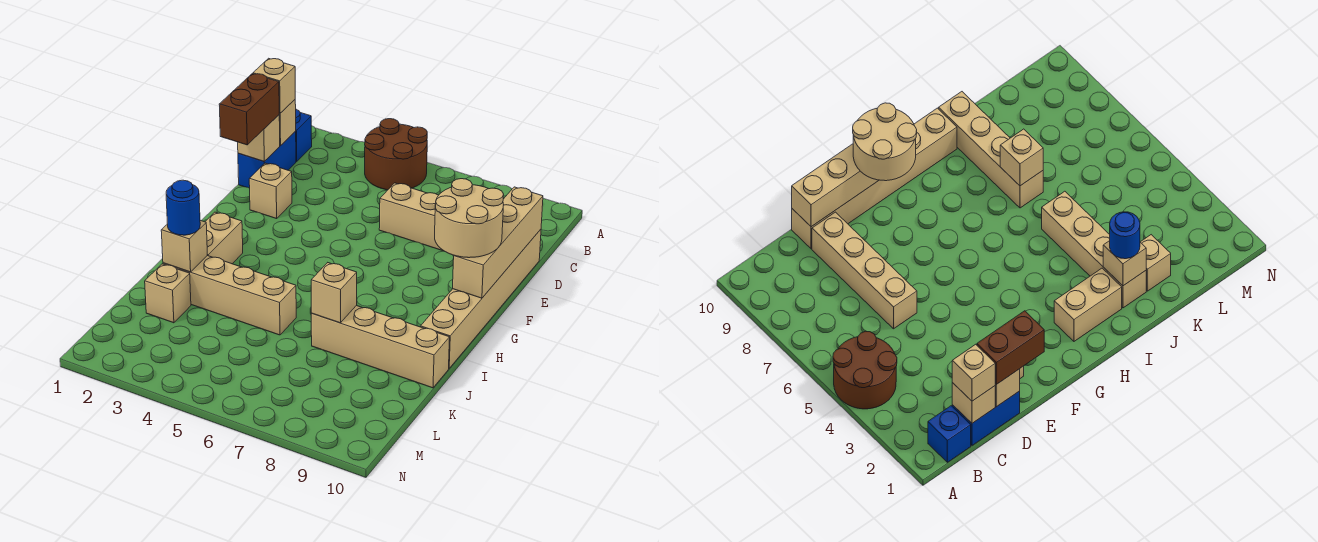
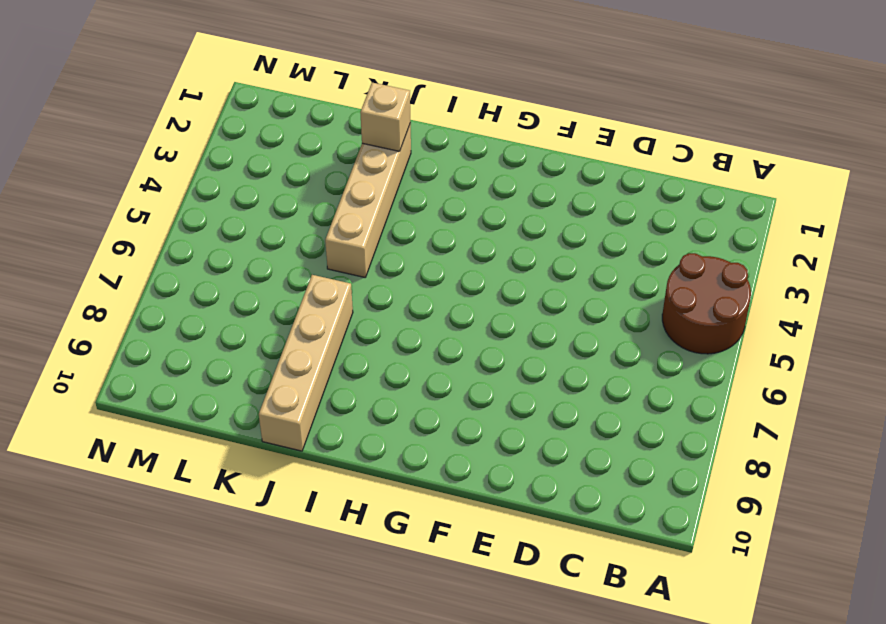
none -> blue brick B1 level 1
none -> blue brick C1:D1 level 1
none -> tan brick D6:D9 level 1

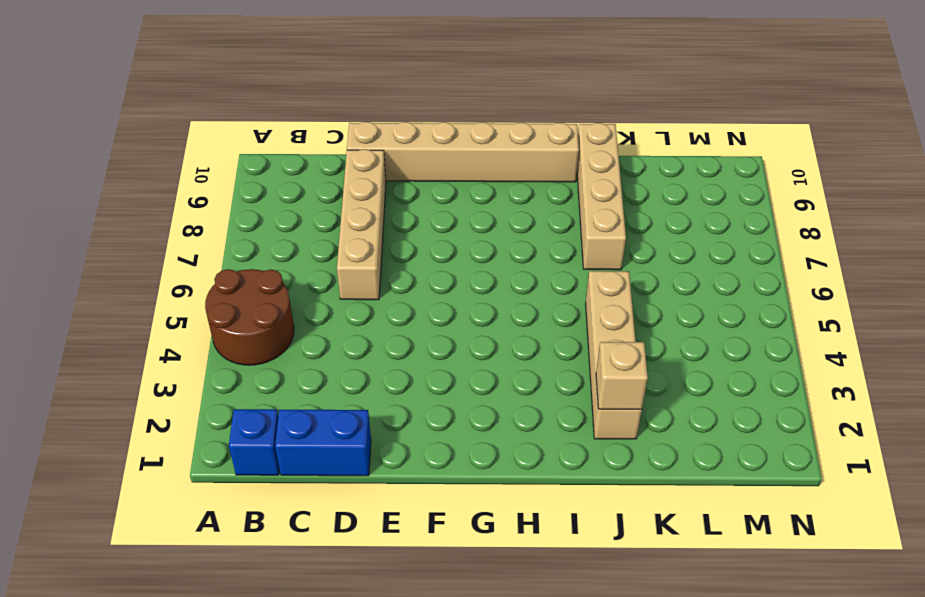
none -> tan brick E2 level 1
none -> tan brick H2:I2 level 1
none -> tan brick K2 level 1

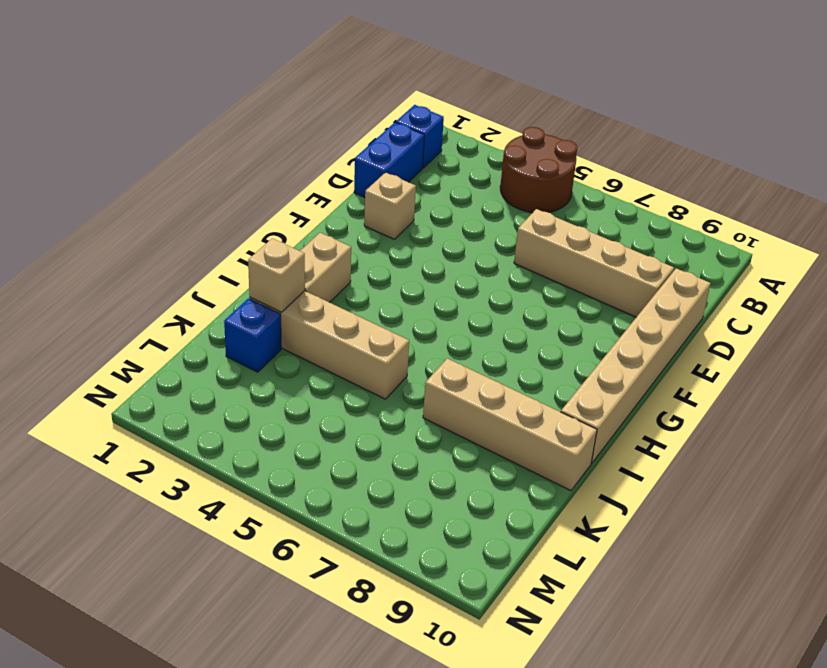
blue brick K2 level 1 -> tan brick K2 level 1
none -> tan brick C1 level 2
none -> tan brick D1 level 2
none -> tan brick D10:G10 level 2

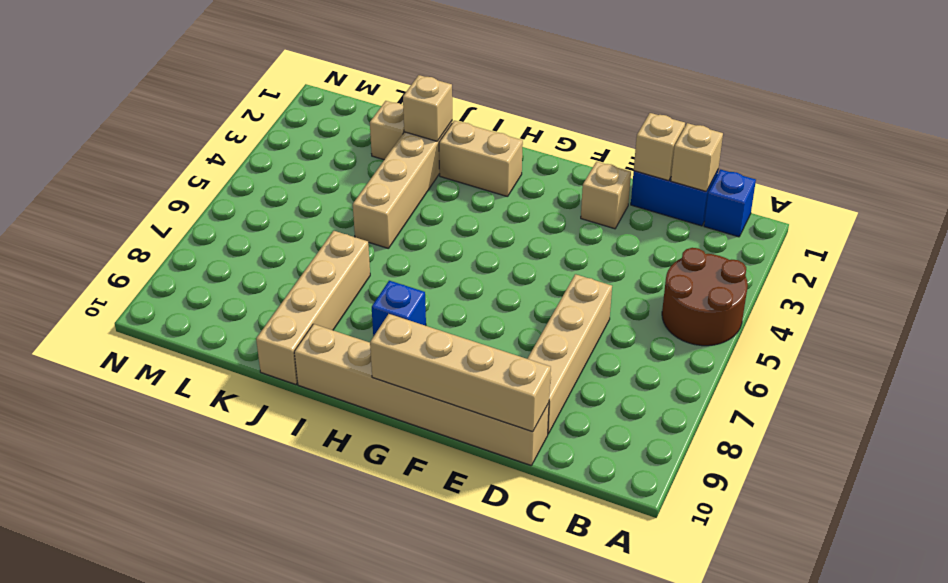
blue brick H8 level 1 -> none
none -> tan brick J7 level 2
none -> tan brick C1 level 3
none -> brown brick D1:E1 level 3

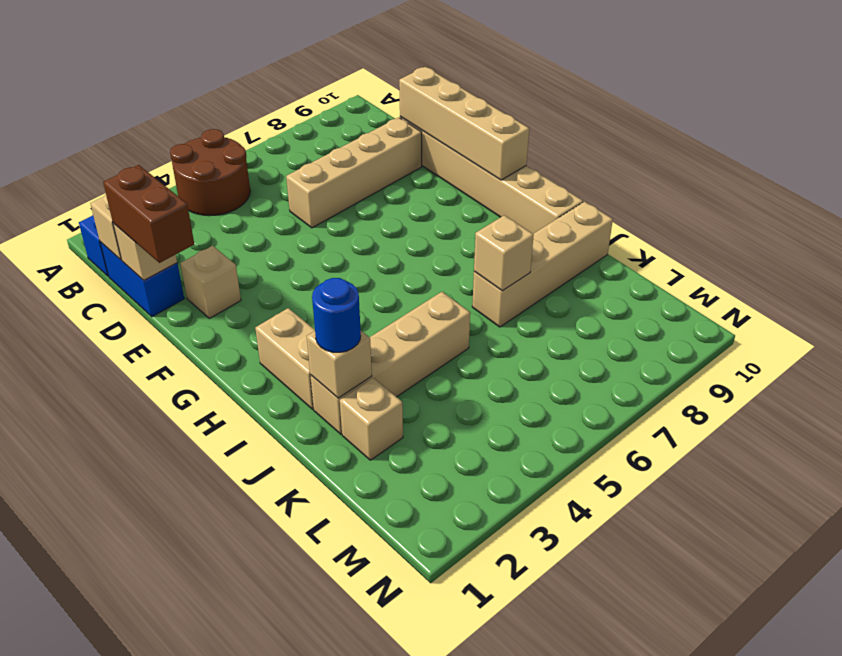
none -> tan brick C1 level 3
none -> tan round brick F9:G10 level 3

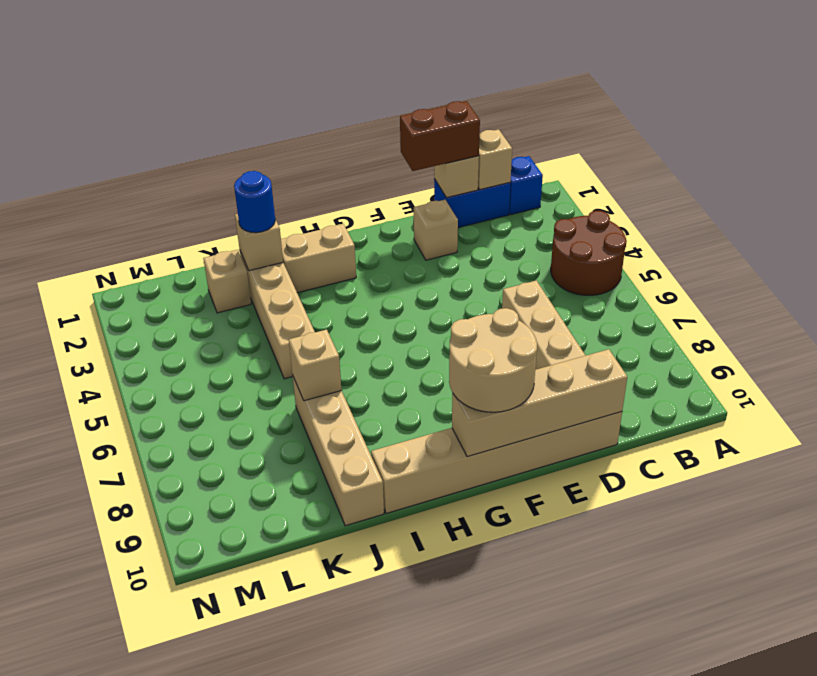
none -> tan brick C1 level 3

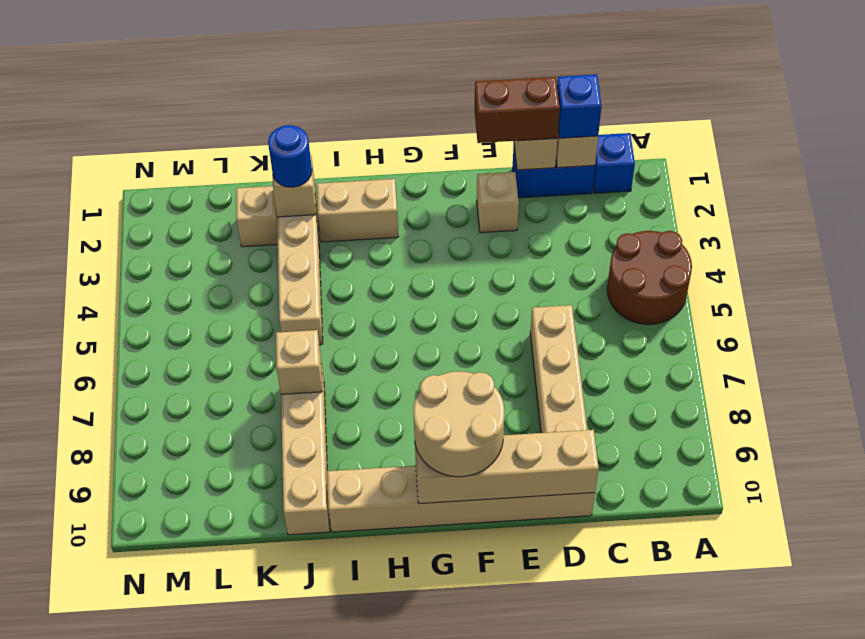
blue brick C1 level 3 -> tan brick C1 level 3

